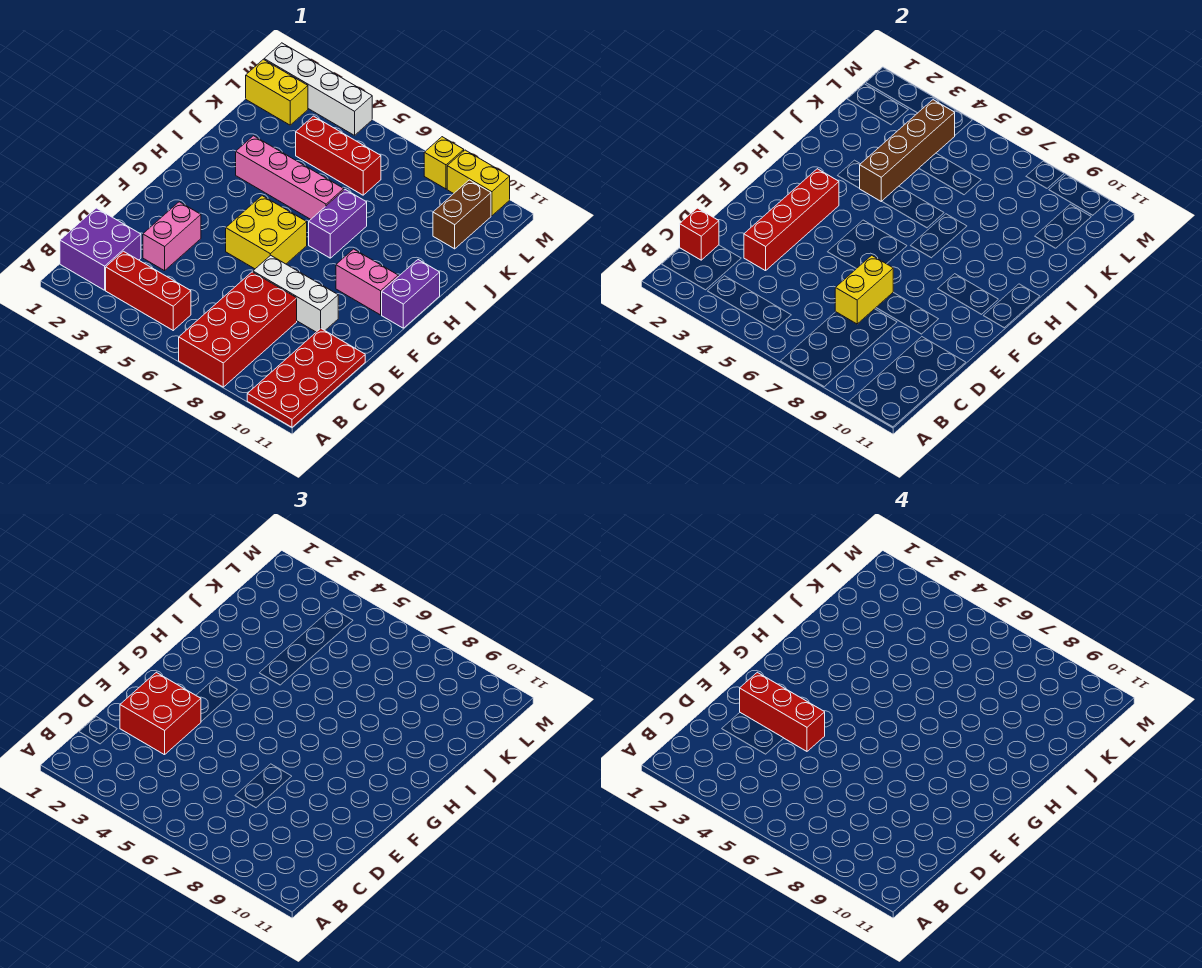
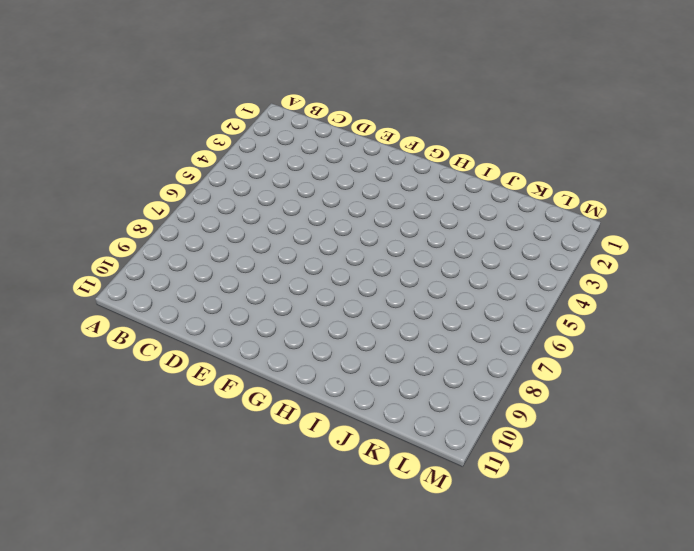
none -> red brick A7:D8 level 1
none -> red plate A10:D11 level 1
none -> purple brick B1:C2 level 1

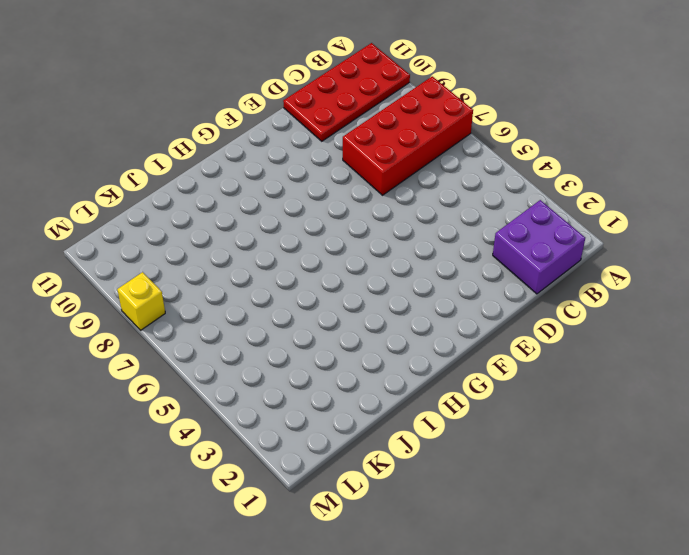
none -> red brick B3:B5 level 1
none -> pink brick D3:E3 level 1
none -> white brick E7:E9 level 1

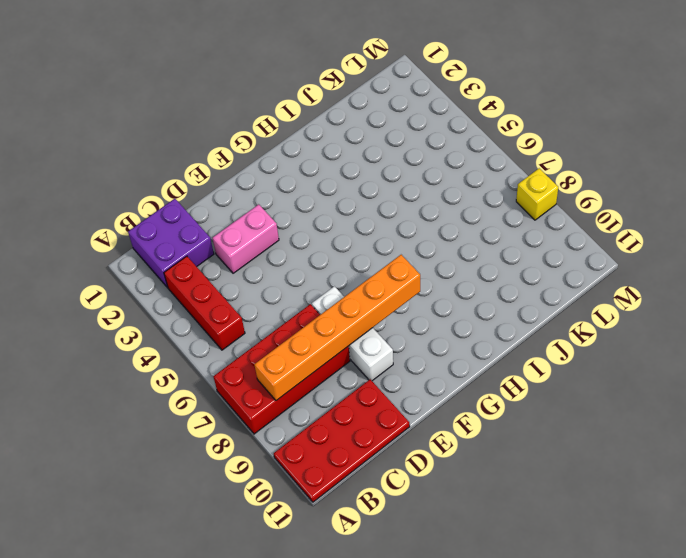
orange brick B8:G8 level 2 -> none
none -> yellow brick F5:G6 level 1
none -> pink brick G9:G10 level 1
none -> purple brick G11:H11 level 1

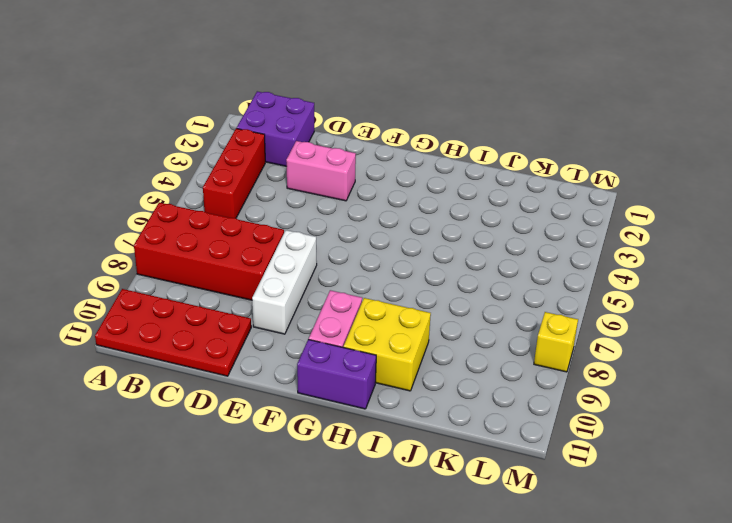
yellow brick H9:I10 level 1 -> yellow brick F5:G6 level 1
none -> purple brick H7:I7 level 1
none -> pink brick I3:I6 level 1
none -> red brick K4:K6 level 1

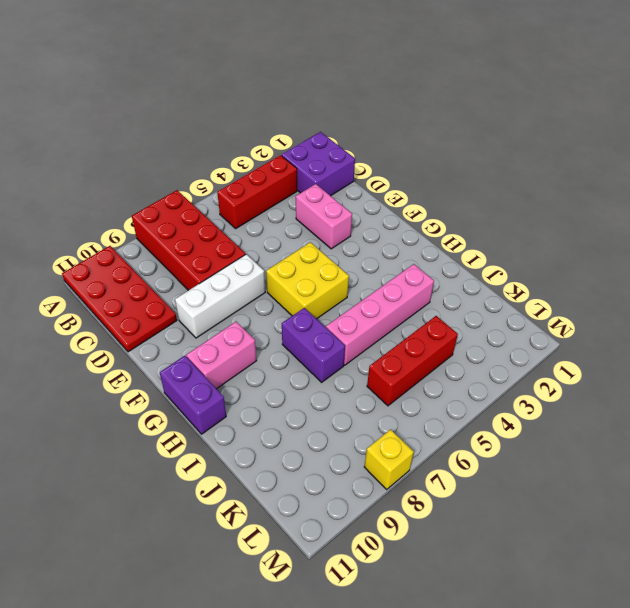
none -> brown brick K10:L10 level 1
none -> yellow brick L1:L2 level 1
none -> white brick M1:M4 level 1

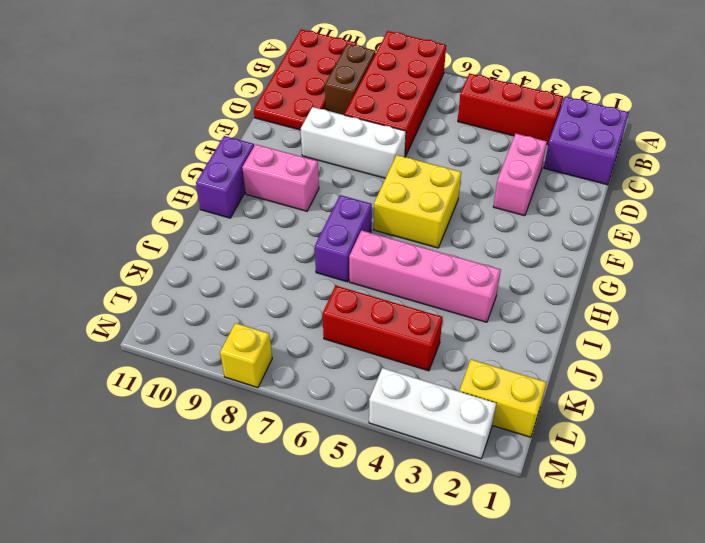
brown brick B9:C9 level 1 -> brown brick K10:L10 level 1
white brick M2:M4 level 1 -> white brick M1:M4 level 1
none -> yellow brick M9:M10 level 1
none -> red brick C1 level 2
none -> red brick D3:G3 level 2

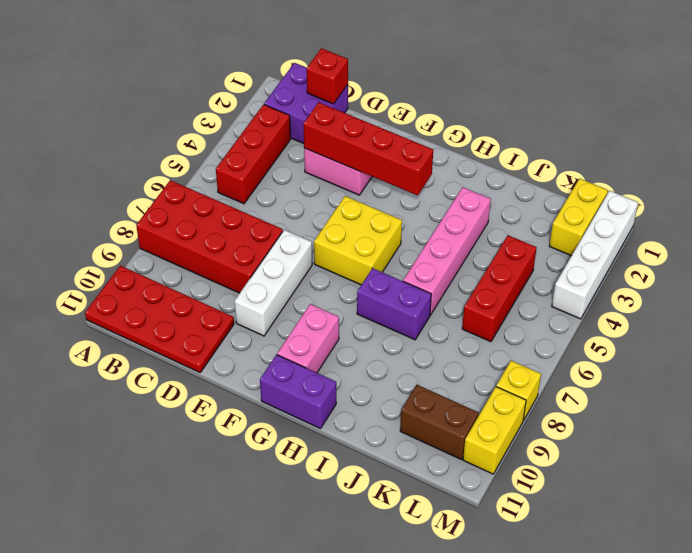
none -> yellow brick D7:E7 level 2
none -> brown brick I4:L4 level 2
none -> red brick D2:E3 level 3

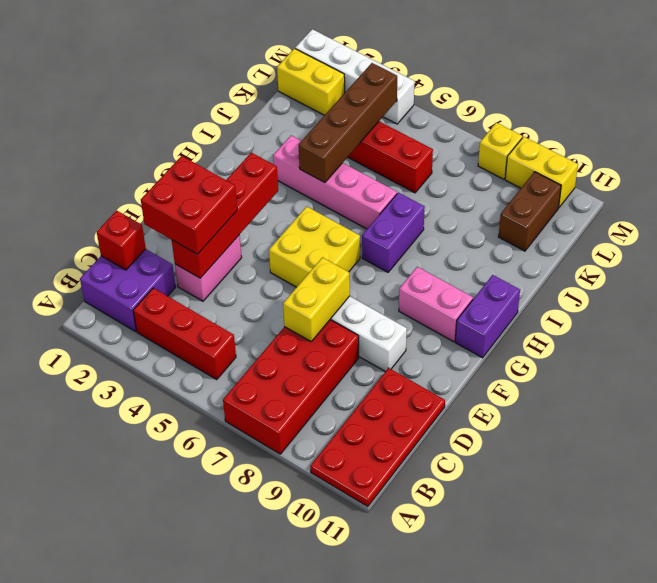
none -> red brick E2:E4 level 4

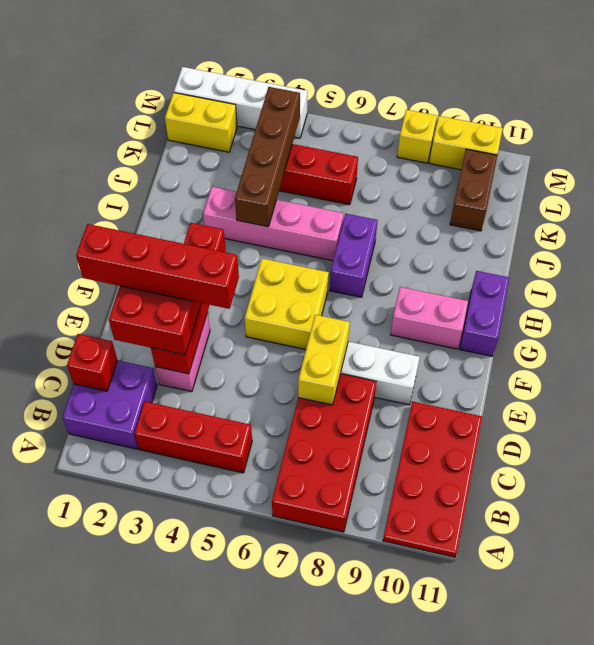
red brick E1:E4 level 4 -> red brick E2:E4 level 4

